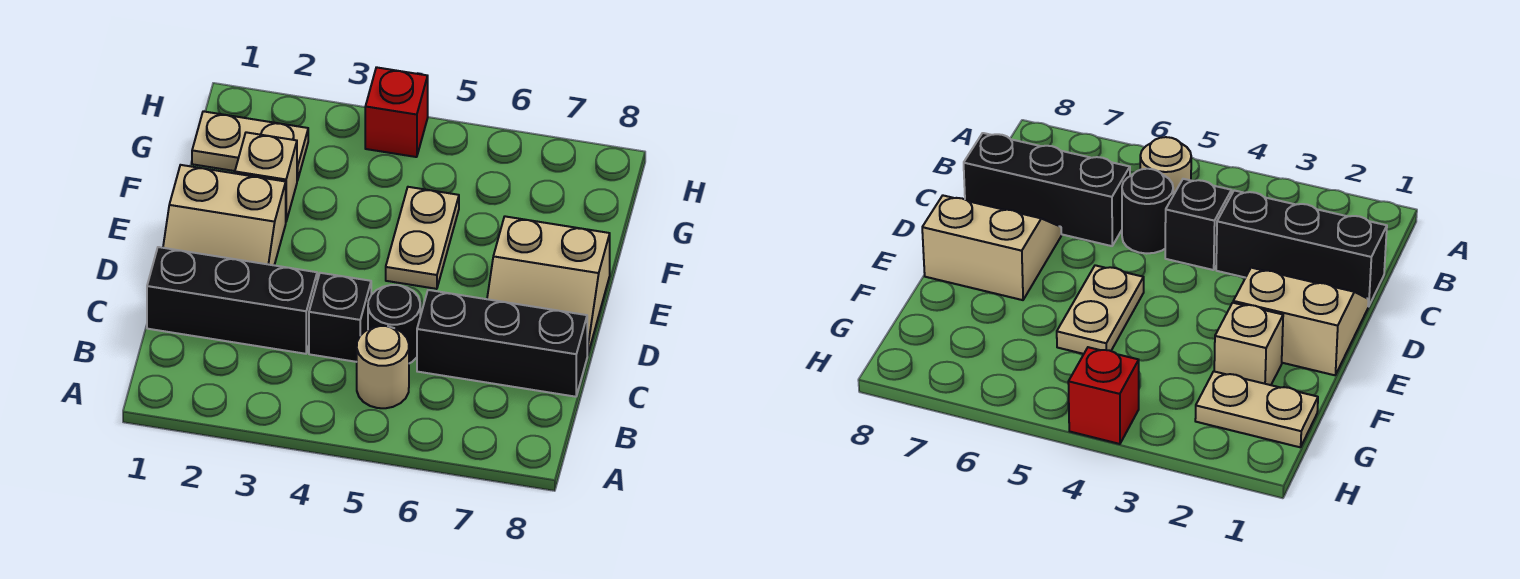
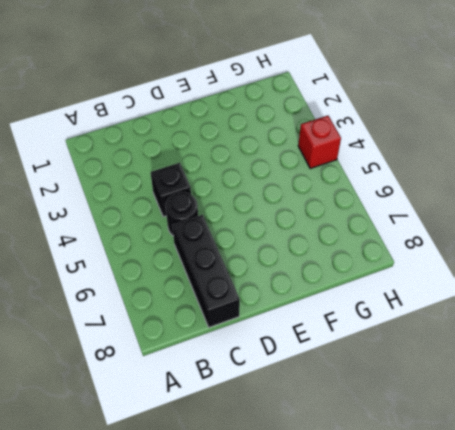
none -> tan round brick B5 level 1
none -> black brick C1:C3 level 1

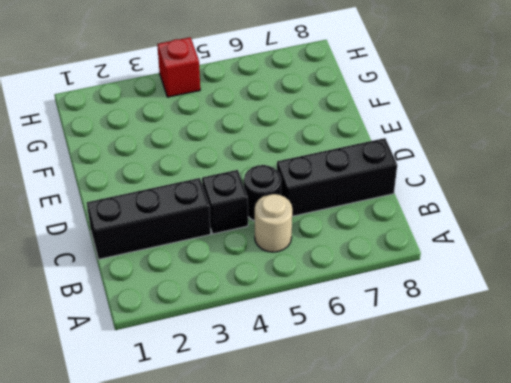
none -> tan slope D1:E2 level 1 top E
none -> tan slope D7:E8 level 1 top E

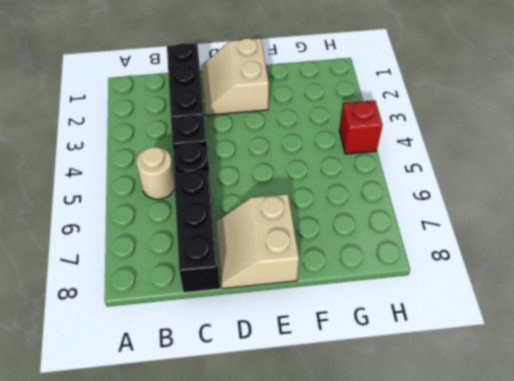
none -> tan plate E5:F5 level 1
none -> tan brick F2 level 1

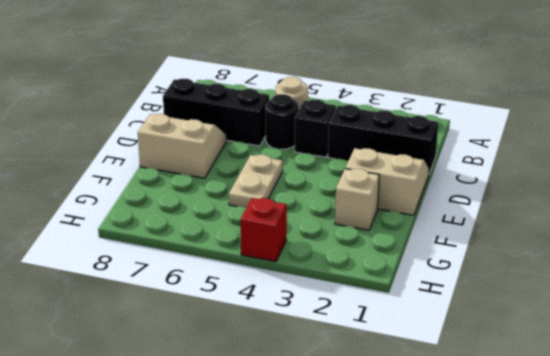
none -> tan plate G1:G2 level 1

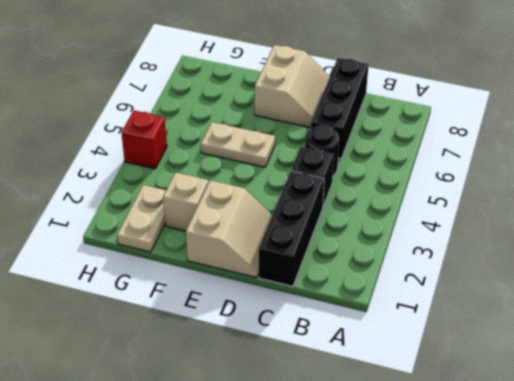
none -> tan round brick B5 level 1

